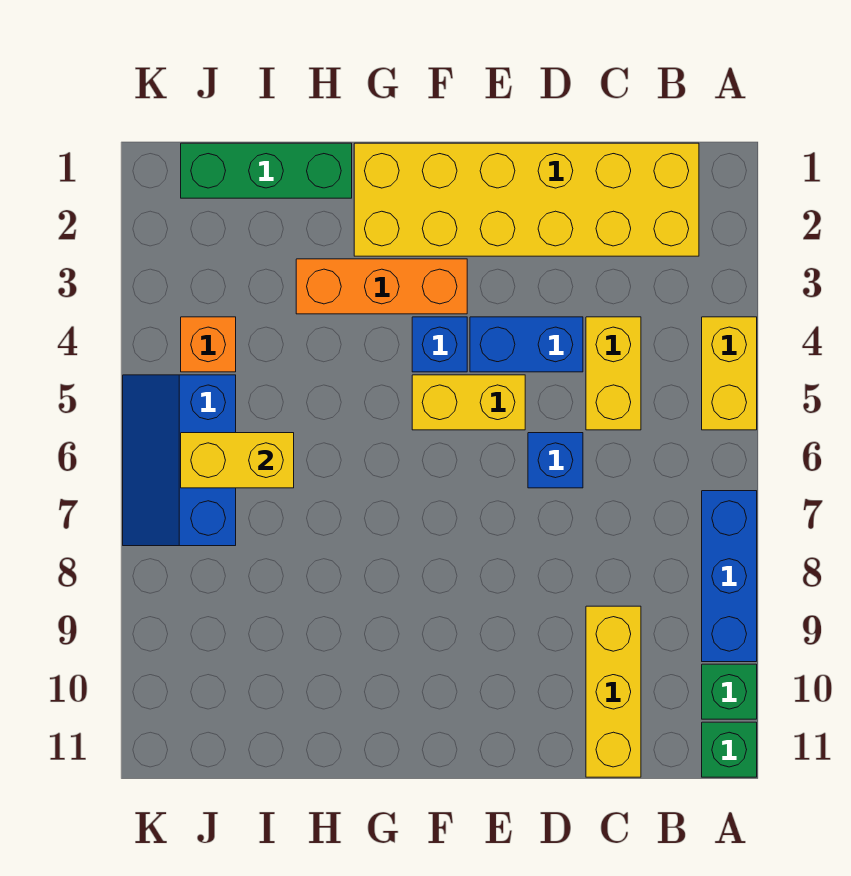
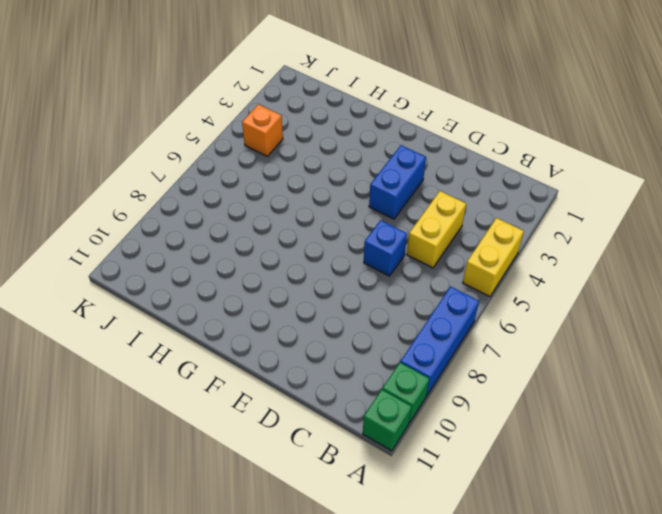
blue brick E3:E4 level 1 -> blue brick D4:E4 level 1
none -> yellow brick B1:G2 level 1
none -> yellow brick C9:C11 level 1
none -> yellow brick E5:F5 level 1

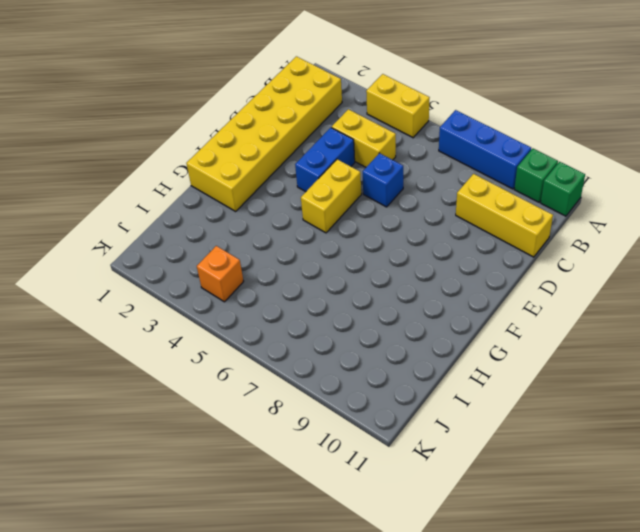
none -> orange brick F3:H3 level 1
none -> blue brick F4 level 1
none -> green brick H1:J1 level 1

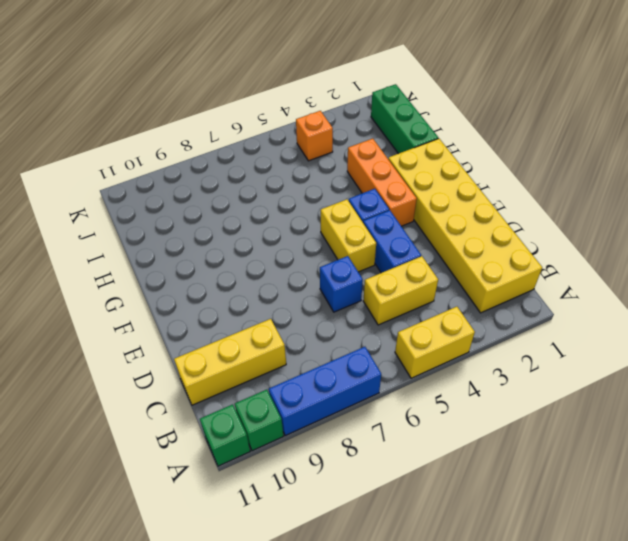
none -> blue slope J5:K7 level 1 top J
none -> yellow brick I6:J6 level 2

